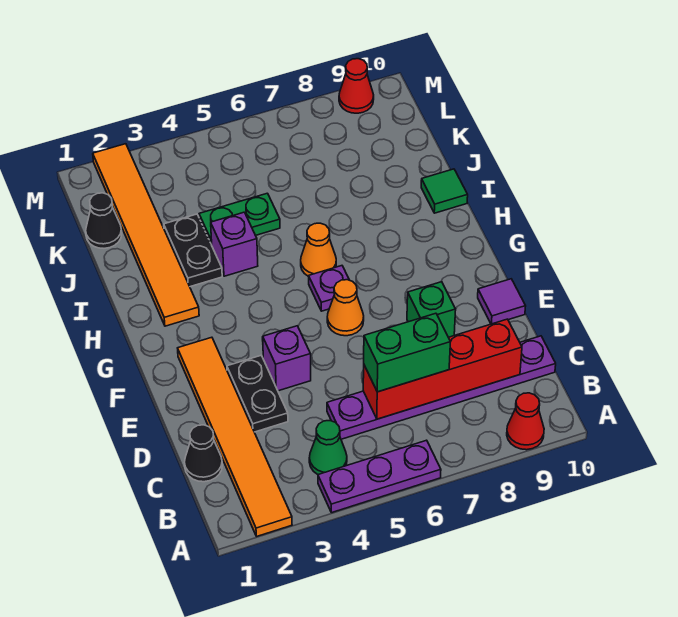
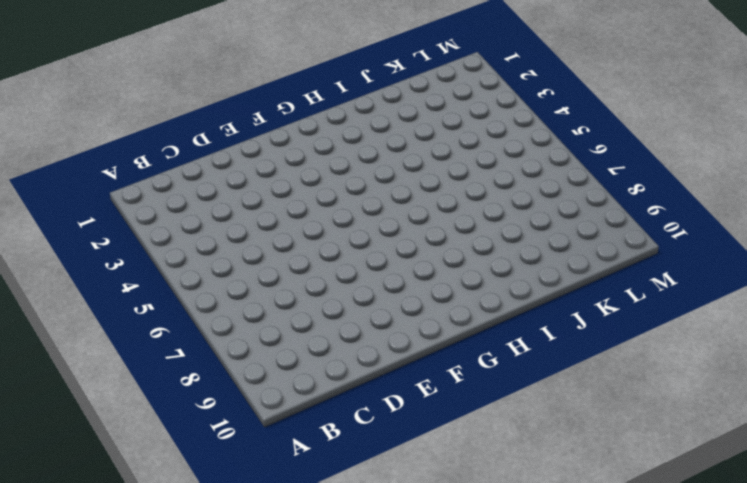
none -> orange tile A2:F2 level 1
none -> purple plate A4:A6 level 1
none -> red cone A9 level 1

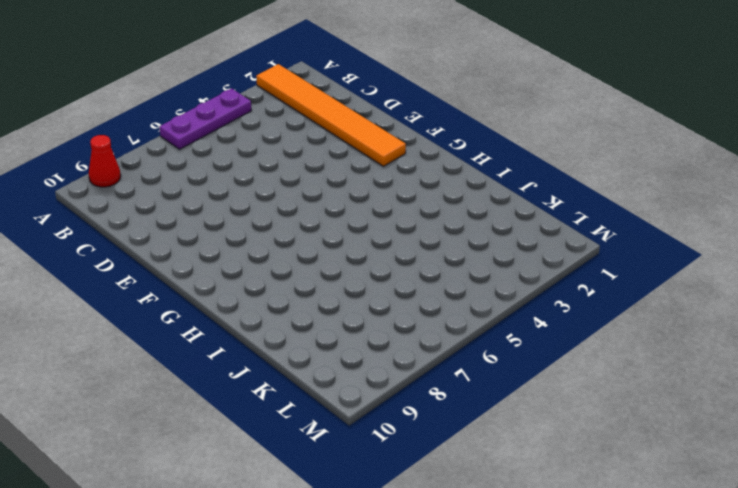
none -> green cone B4 level 1
none -> black cone C1 level 1
none -> purple plate C5:C10 level 1

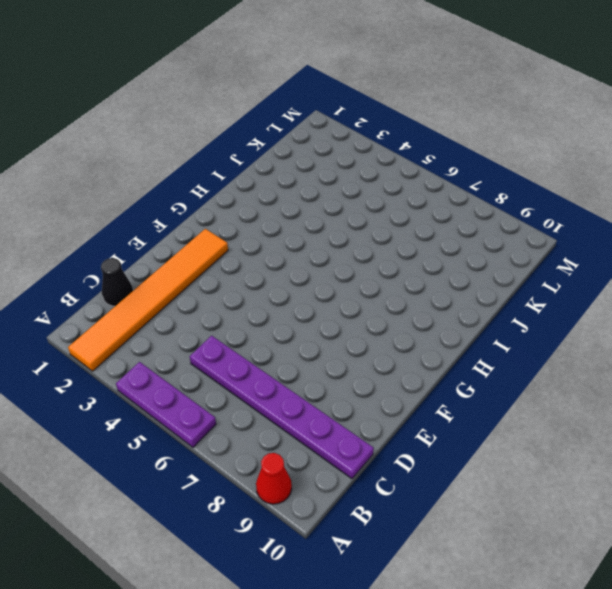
none -> green cone B4 level 1
none -> black plate D3:E3 level 1
none -> purple brick E4 level 1

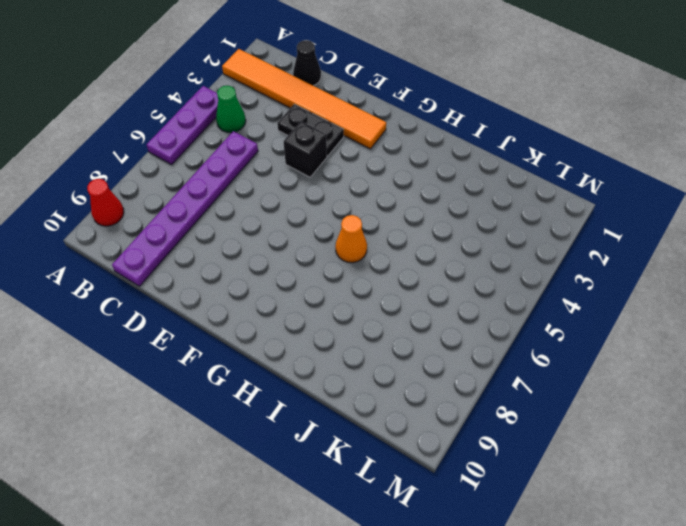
black brick E4 level 1 -> purple brick E4 level 1
none -> green brick E8 level 1
none -> purple tile E10 level 1
none -> orange cone F6 level 1

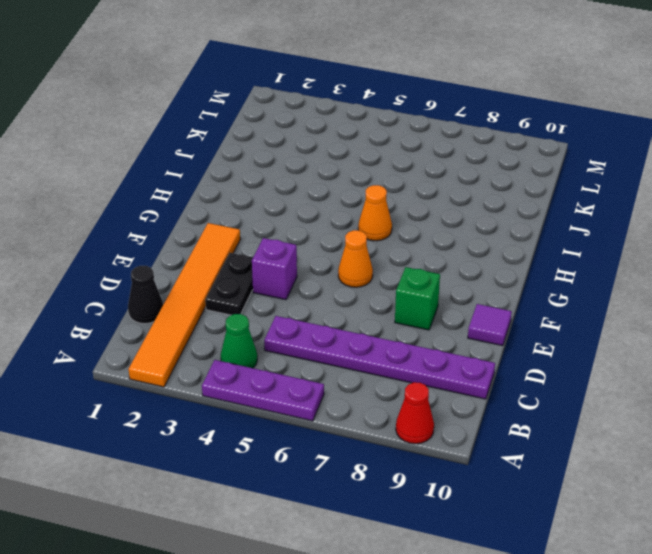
none -> purple plate G6 level 1
none -> orange tile H2:M2 level 1
none -> black plate I3:J3 level 1

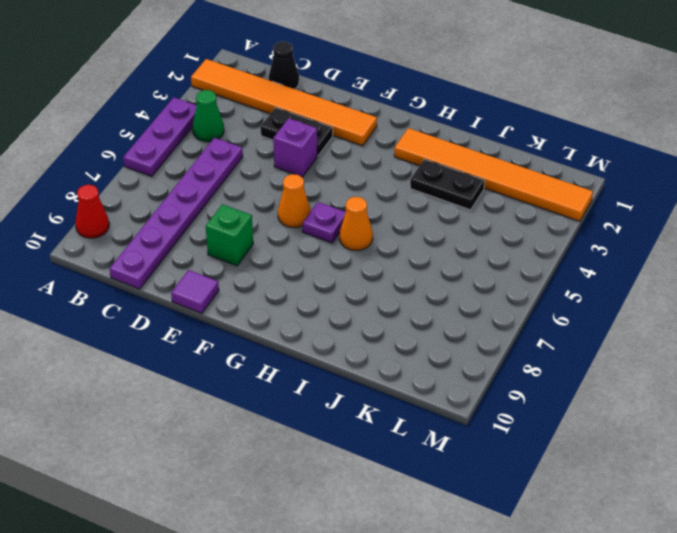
none -> purple brick I4 level 1
none -> green tile I10 level 1
none -> green plate J4:J5 level 1

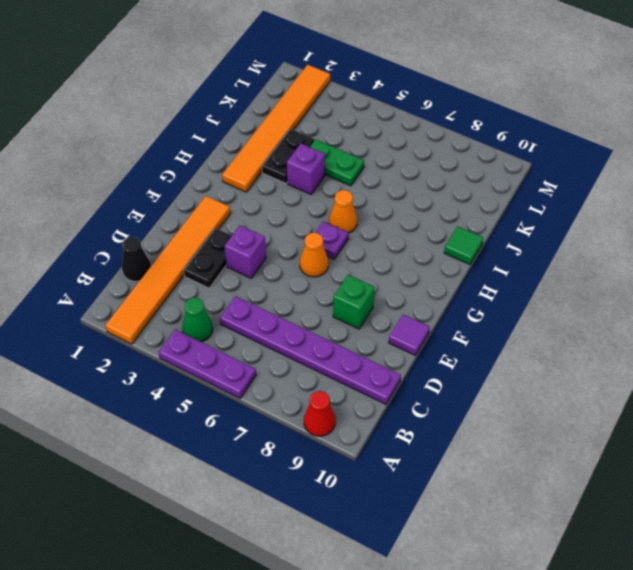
none -> black cone K1 level 1
none -> red cone M9 level 1
none -> red brick C6:C9 level 2

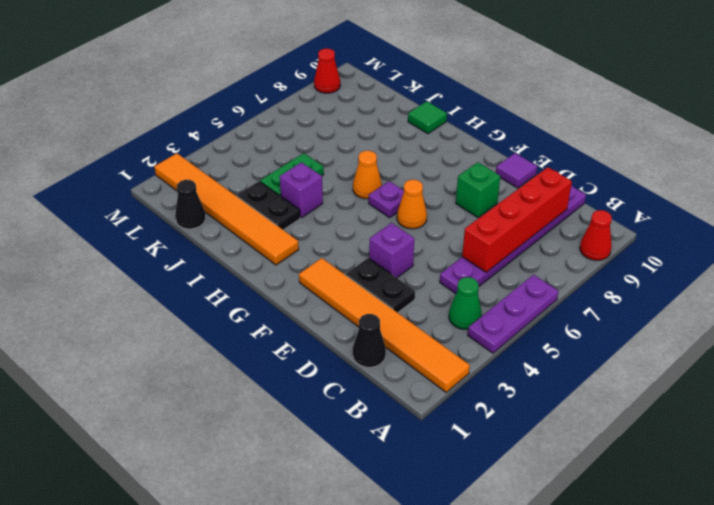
none -> green brick C6:C7 level 3

